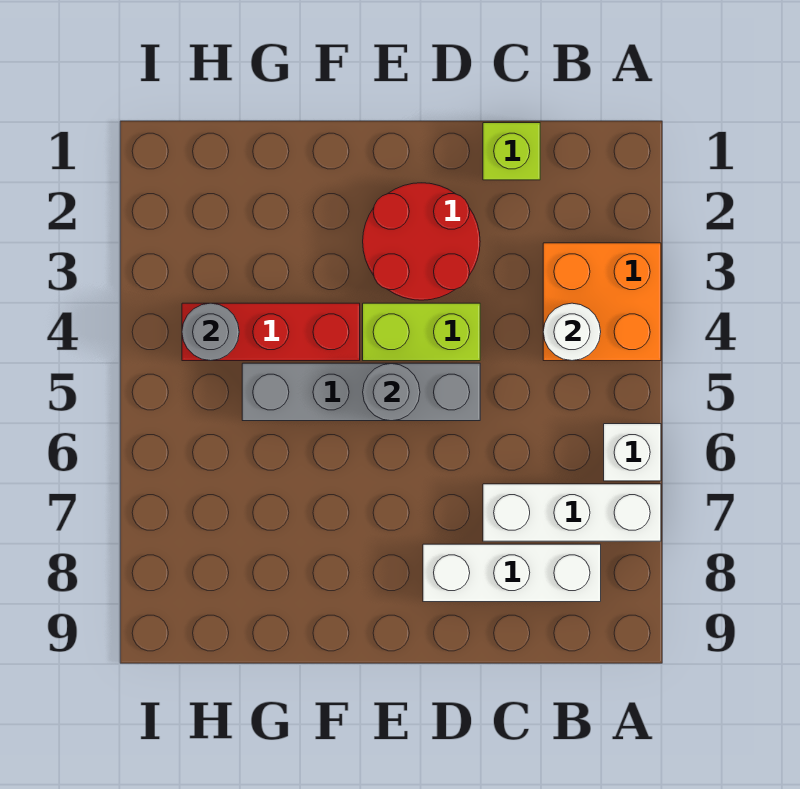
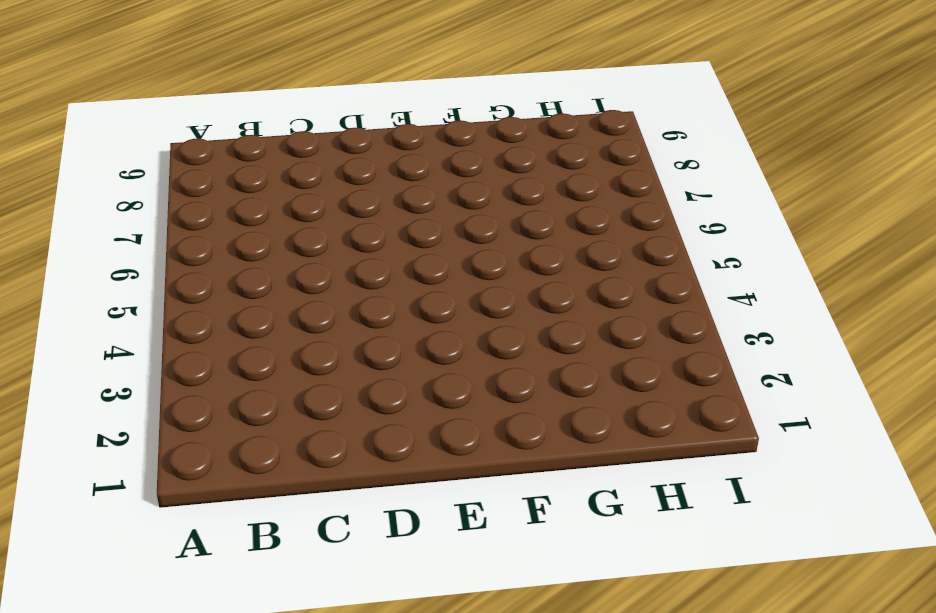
none -> orange brick A3:B4 level 1
none -> white brick A6 level 1
none -> white brick A7:C7 level 1

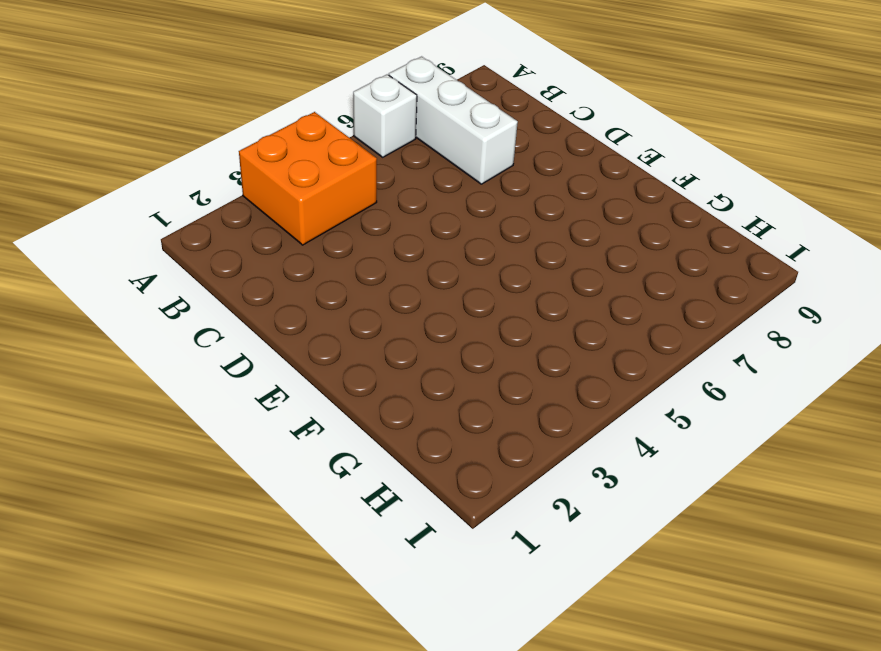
none -> white brick B8:D8 level 1
none -> lime brick C1 level 1
none -> red round brick D2:E3 level 1

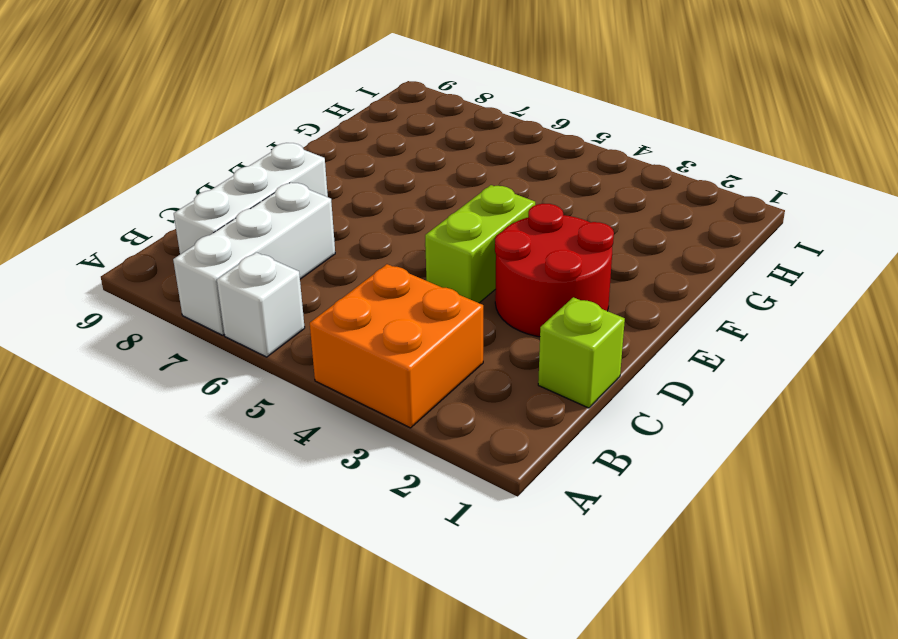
none -> grey brick D5:G5 level 1
none -> red brick F4:H4 level 1
none -> white round brick B4 level 2

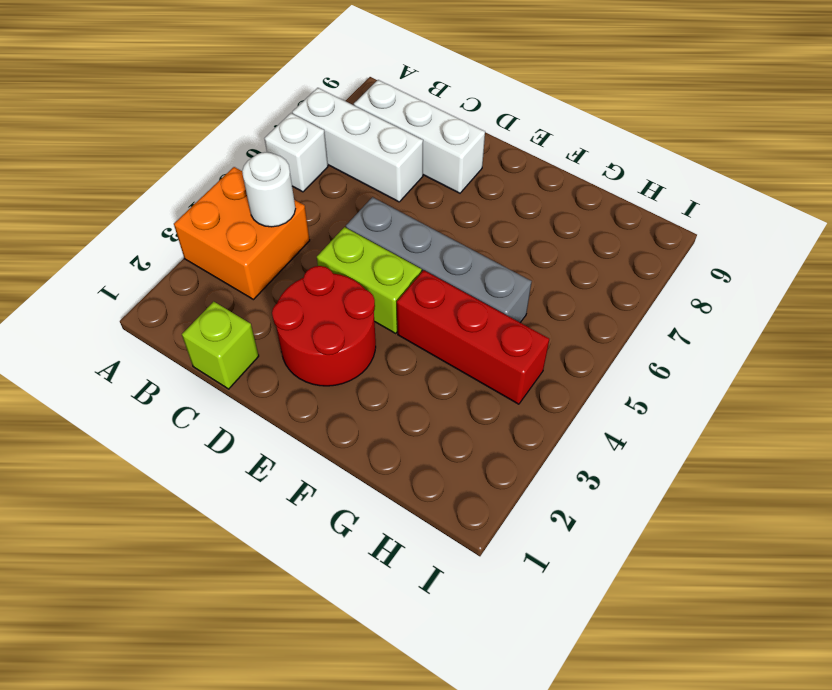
none -> grey round brick E5 level 2
none -> grey round brick H4 level 2

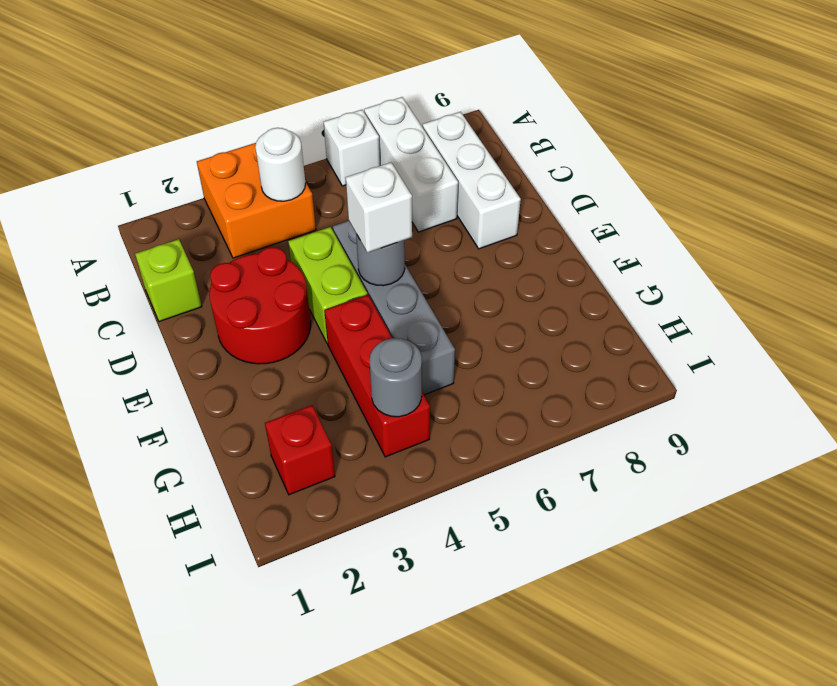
white brick E5 level 3 -> none
red brick H2 level 1 -> none

